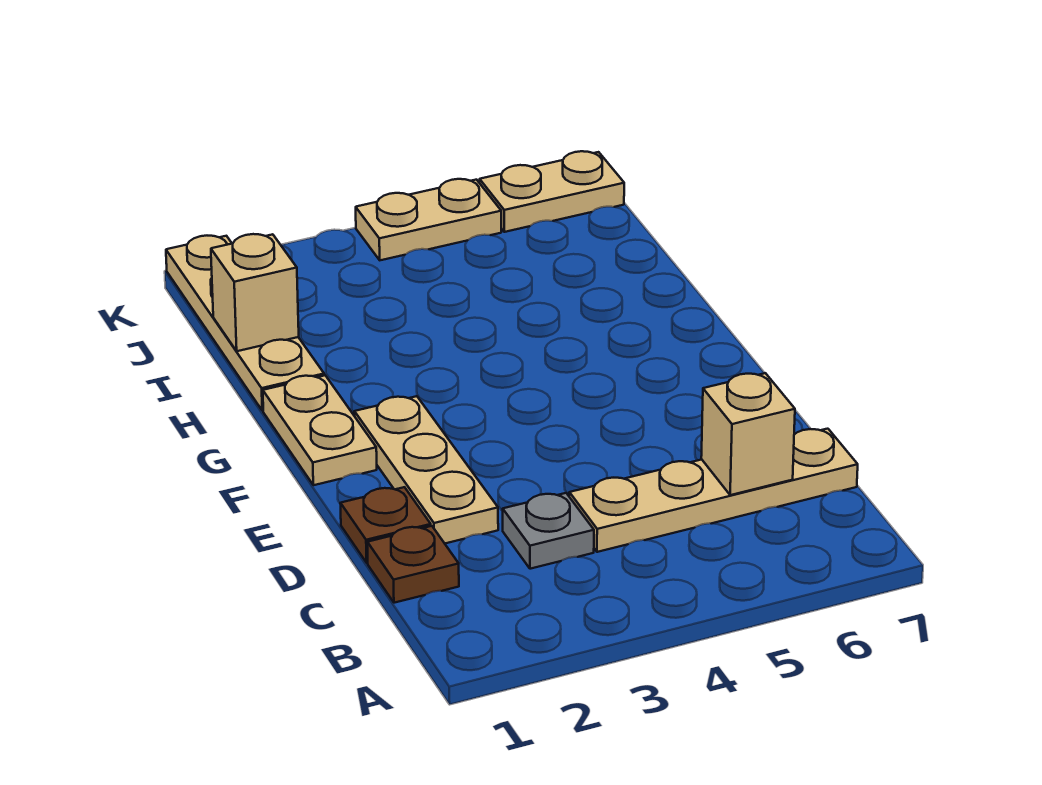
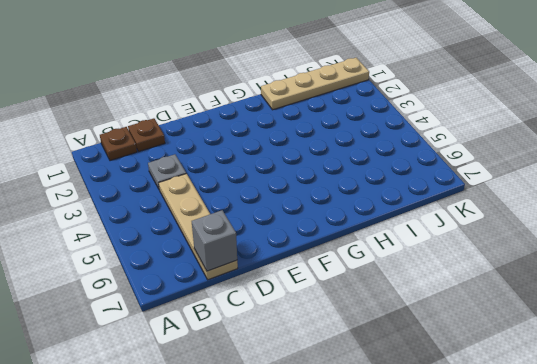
brown plate B1 level 1 -> brown plate D1 level 1
grey brick C7 level 2 -> none
none -> tan plate D2:F2 level 1
none -> tan plate F1:G1 level 1

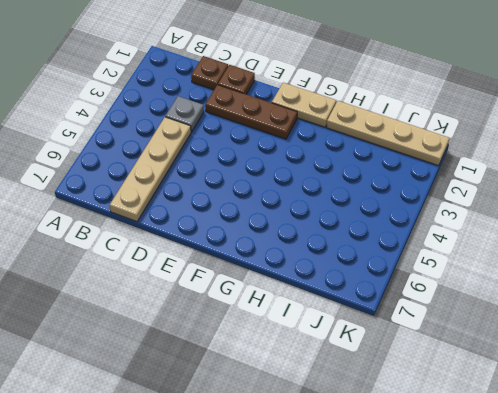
brown plate D2:F2 level 1 -> tan plate D2:F2 level 1
none -> tan plate K4:K5 level 1
none -> tan plate K6:K7 level 1

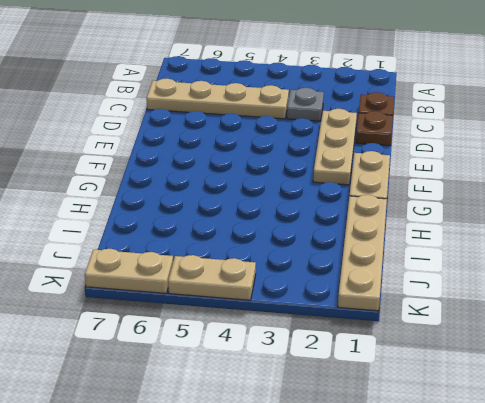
none -> tan brick C6 level 2
none -> tan brick I1 level 2

